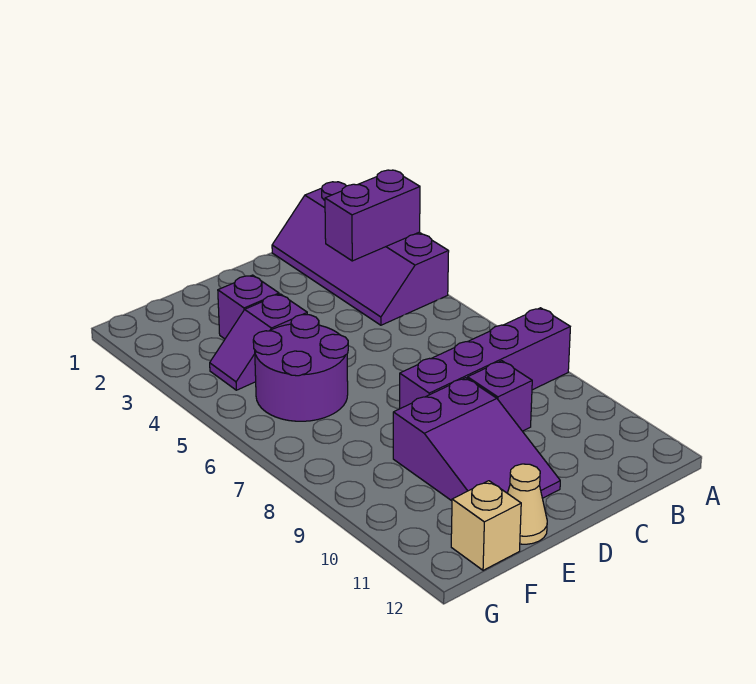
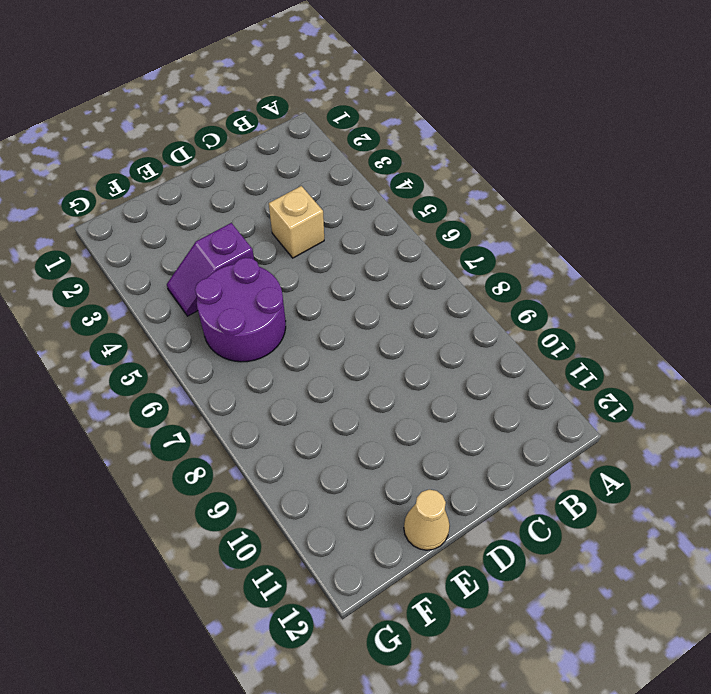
tan brick C4 level 1 -> tan brick F12 level 1
none -> purple slope A1:B4 level 1 top A
none -> purple brick A8:D8 level 1

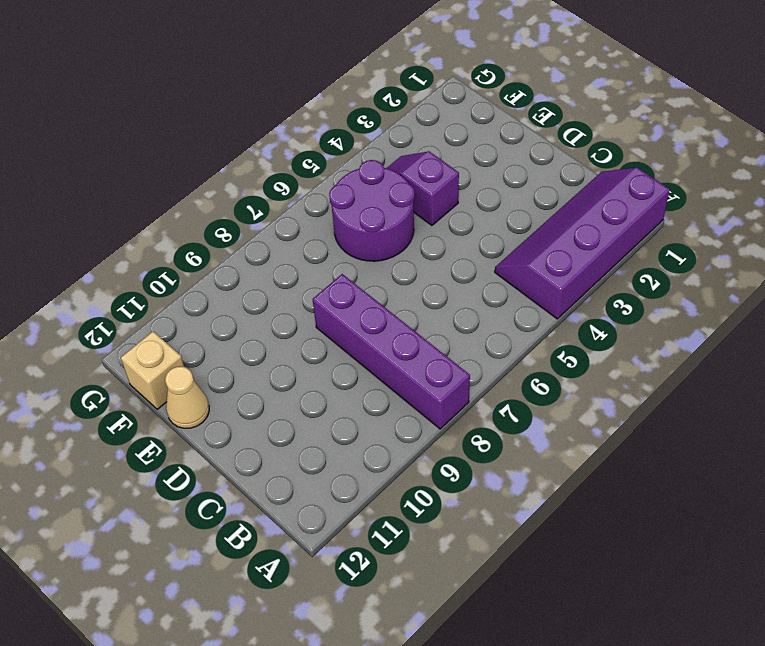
none -> purple brick C9 level 1
none -> purple slope D9:E11 level 1 top 9

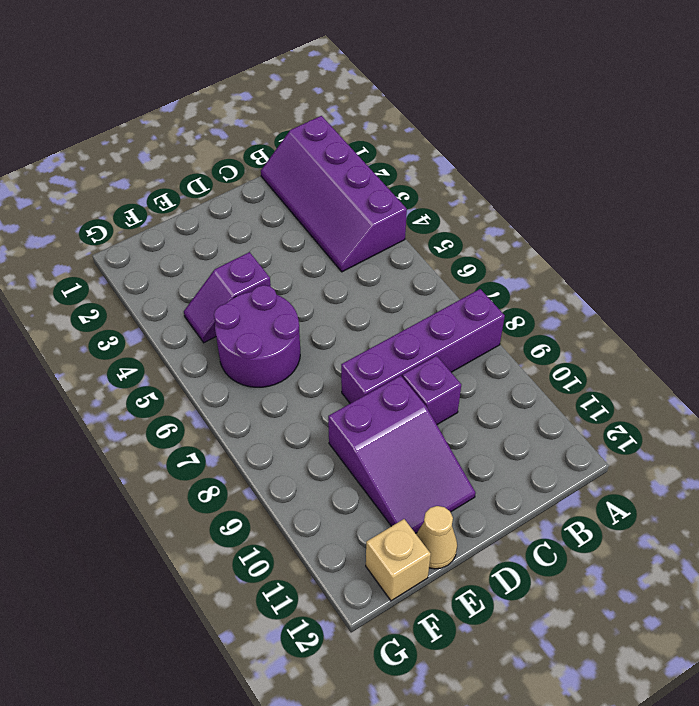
none -> purple brick E3 level 1
none -> purple brick A3:B3 level 2

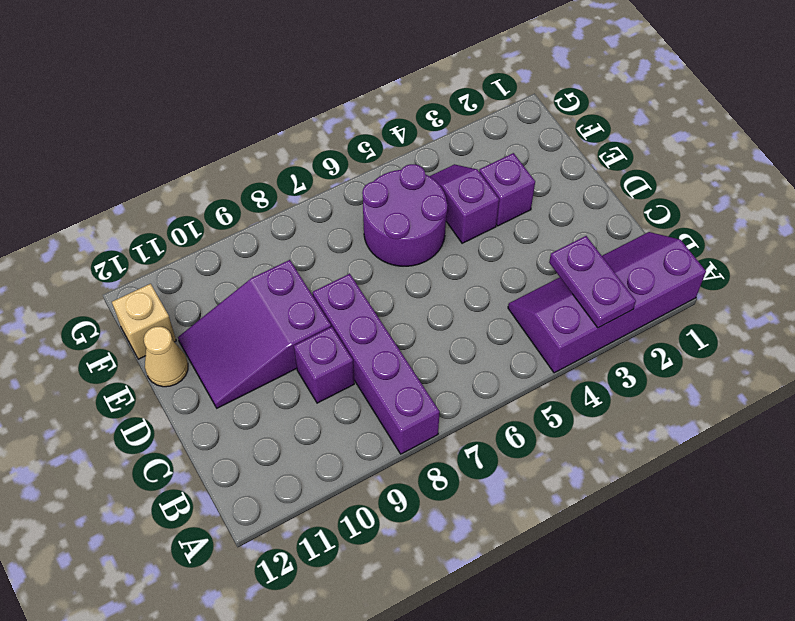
purple plate A3:B3 level 2 -> purple brick A3:B3 level 2

